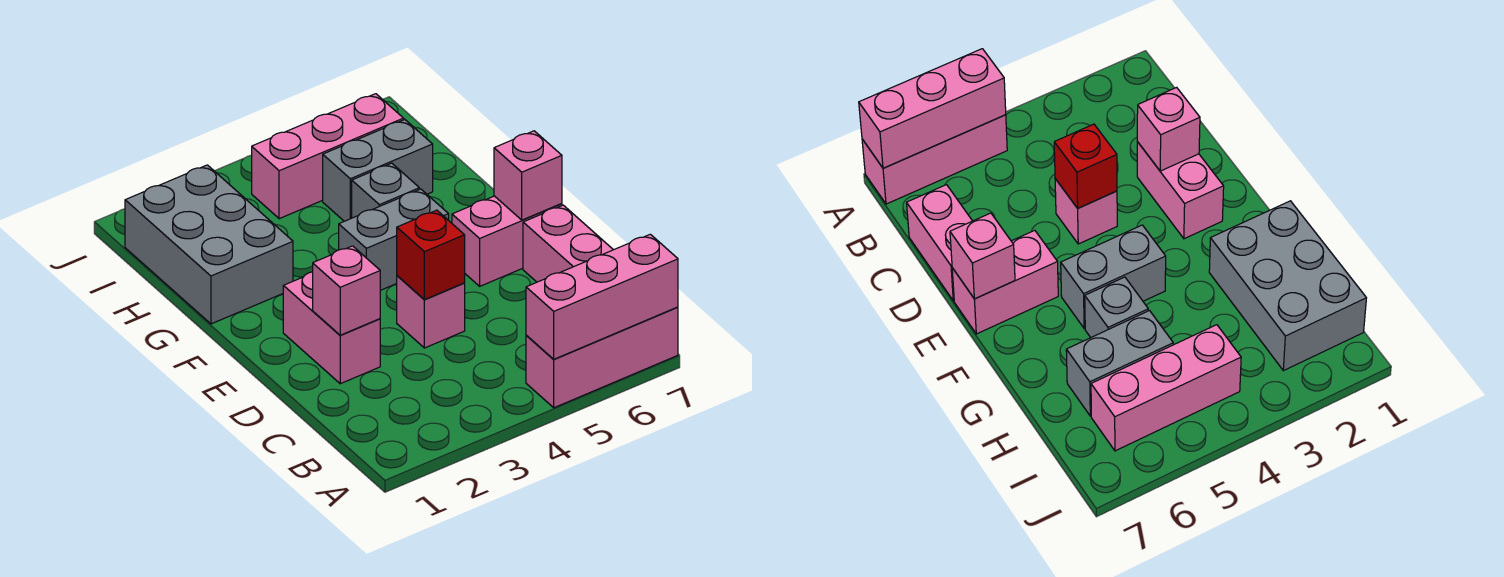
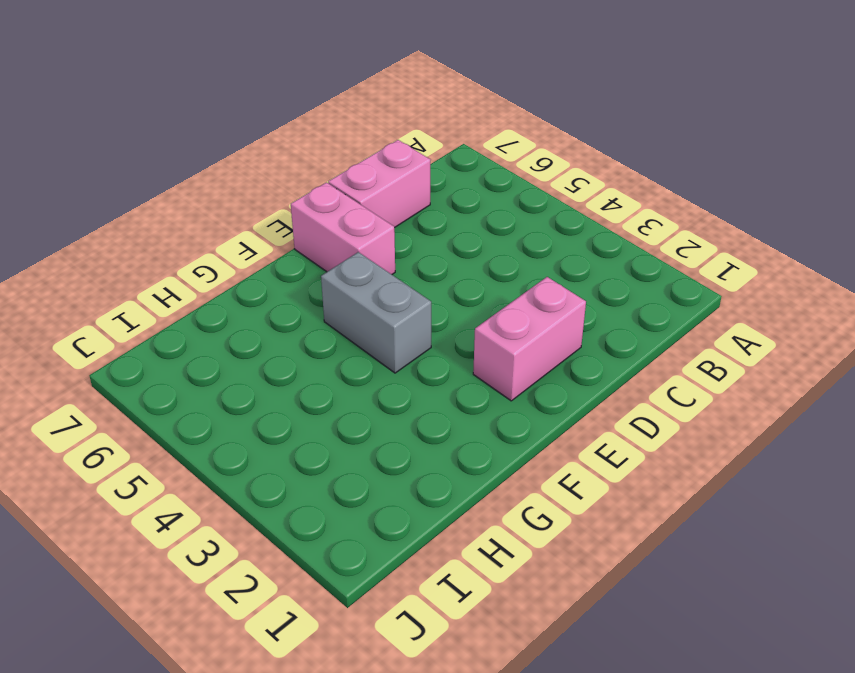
none -> pink brick A5:A7 level 1
none -> pink brick D4 level 1
none -> grey brick G1:I2 level 1

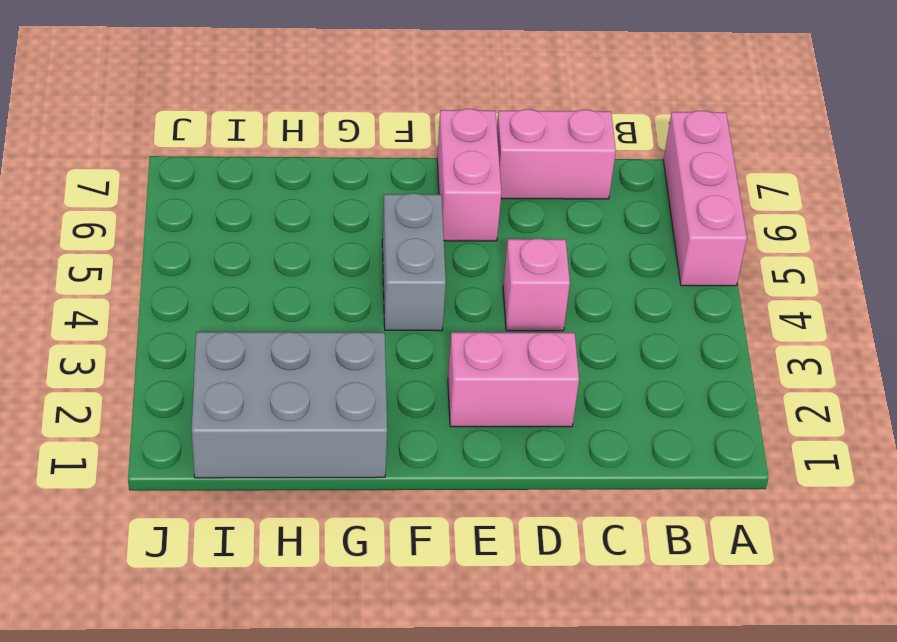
none -> grey brick G5 level 1
none -> grey brick H5:H6 level 1
none -> pink brick I4:I6 level 1

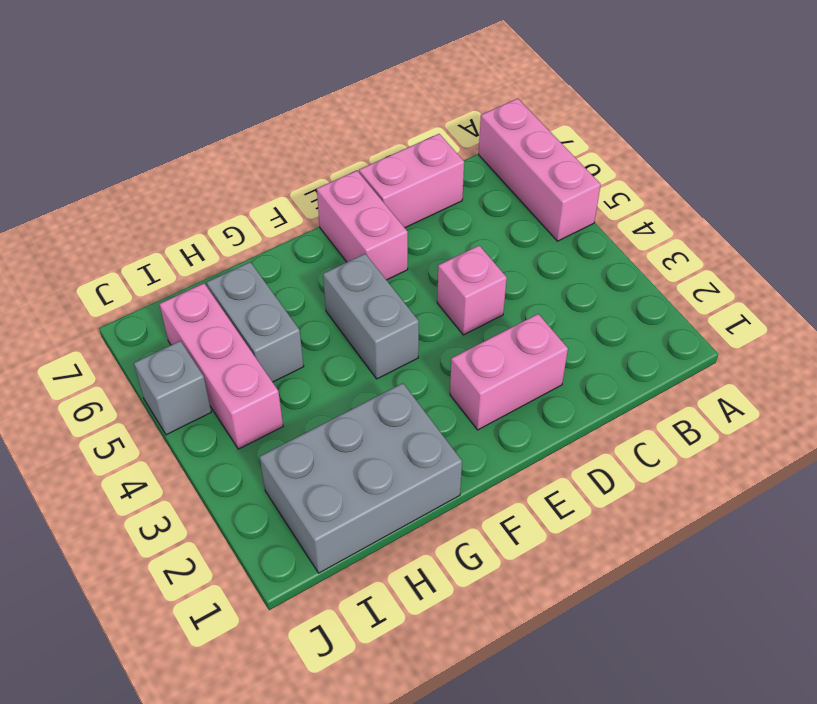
grey brick J5 level 1 -> grey brick G5 level 1
none -> pink brick A5:A7 level 2
none -> pink brick D2 level 2
none -> red brick D4 level 2

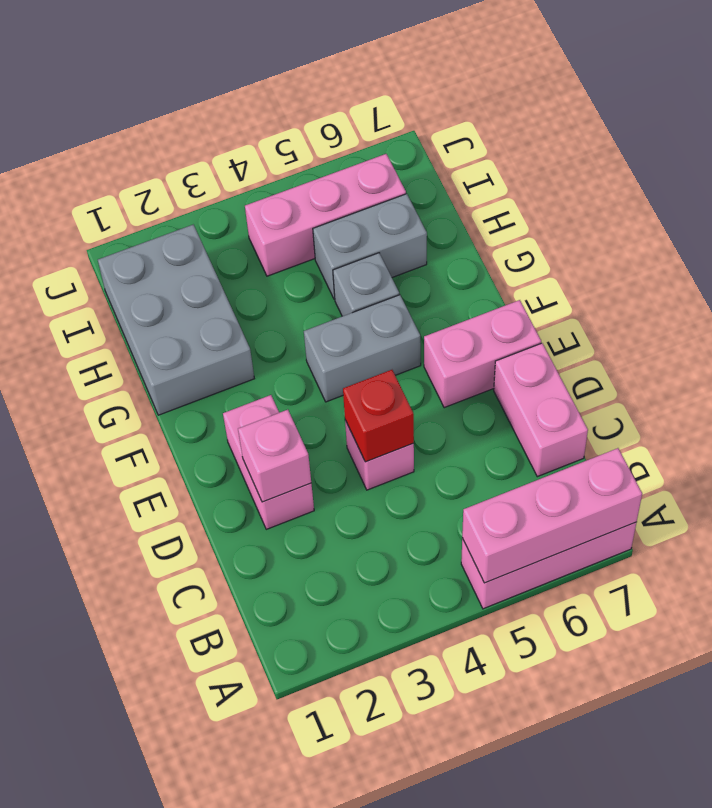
none -> pink brick E7 level 2

